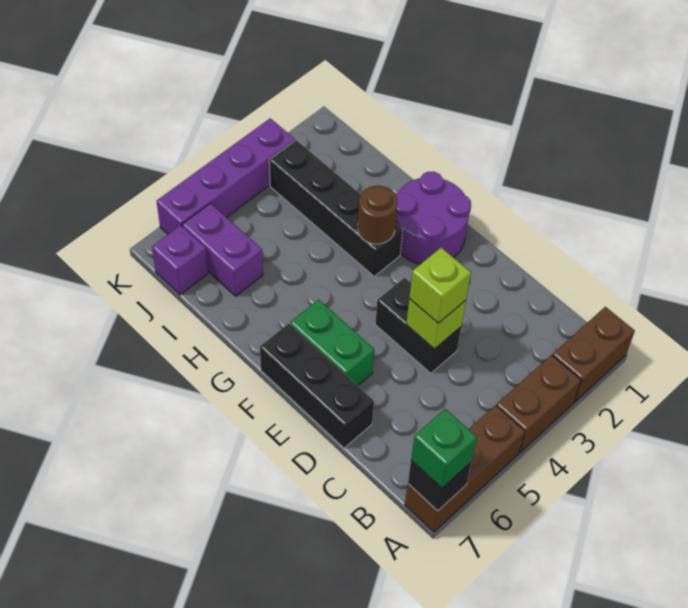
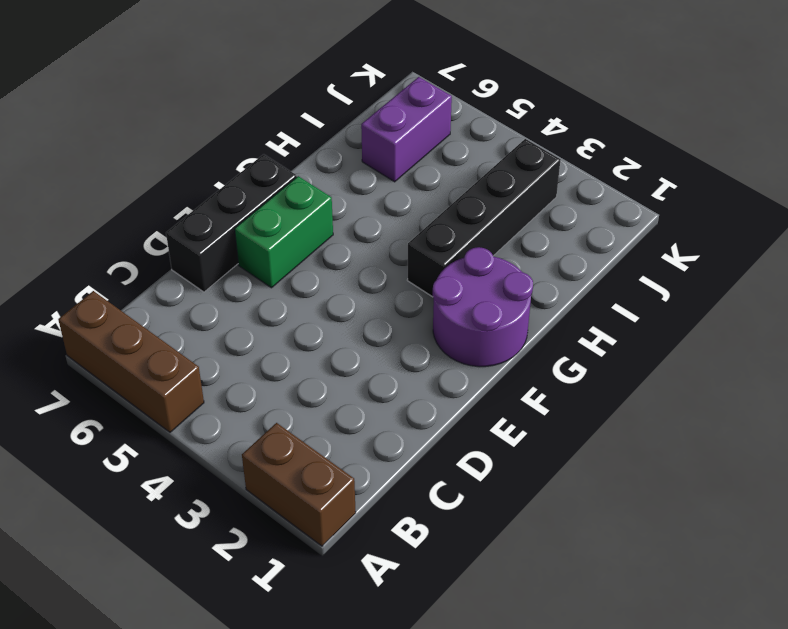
none -> brown brick A3:A4 level 1
none -> black brick D4:E4 level 1
none -> purple brick J7 level 1

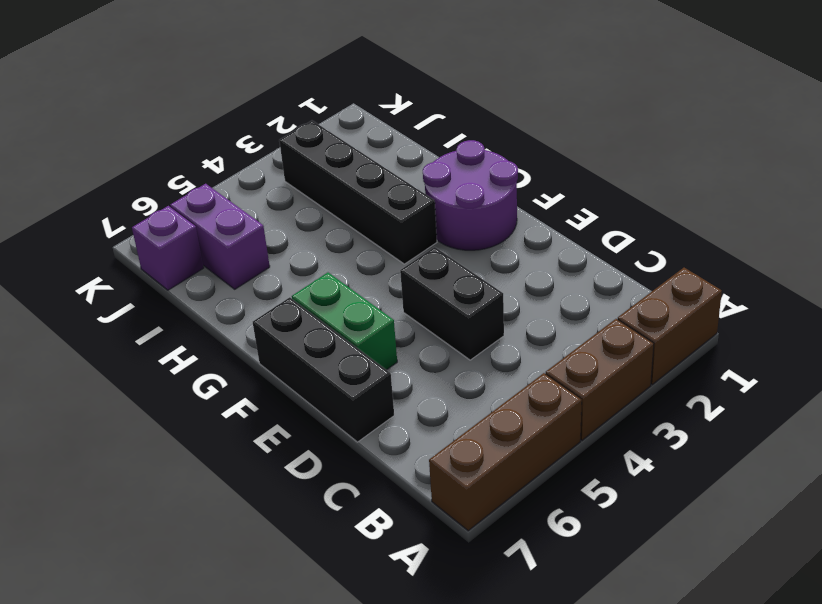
none -> purple brick K3:K6 level 1
none -> black brick A7 level 2
none -> lime brick D4 level 2

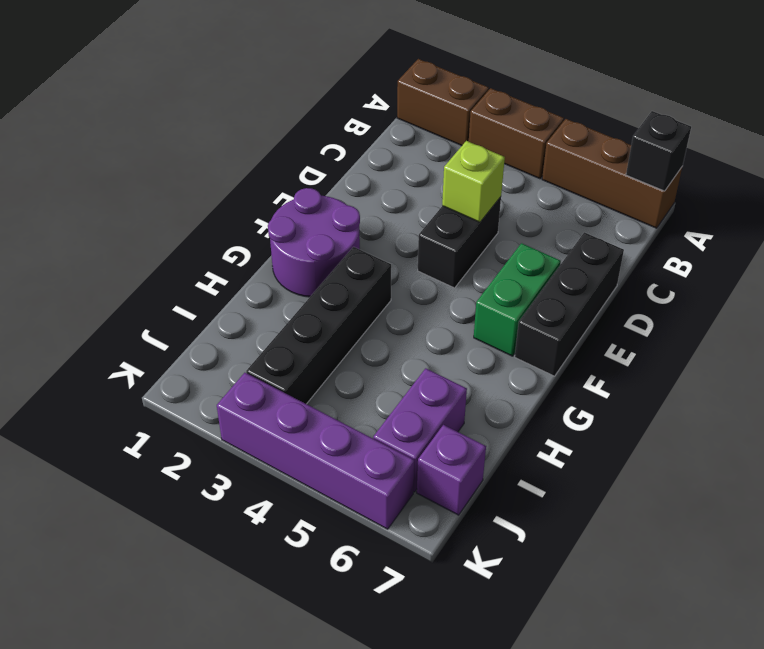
none -> brown round brick G3 level 2
none -> green brick A7 level 3
none -> lime brick D4 level 3

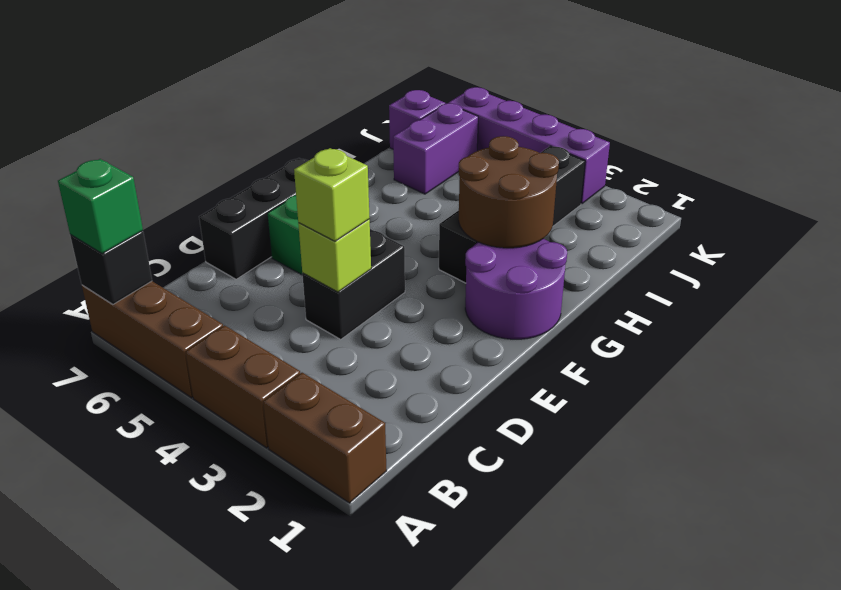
brown round brick G2:H3 level 2 -> brown round brick G3 level 2

